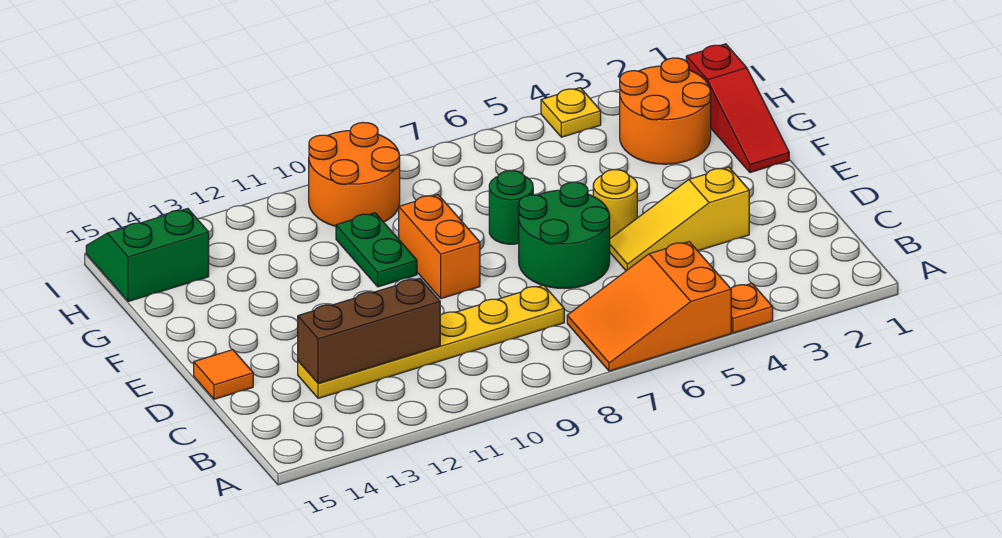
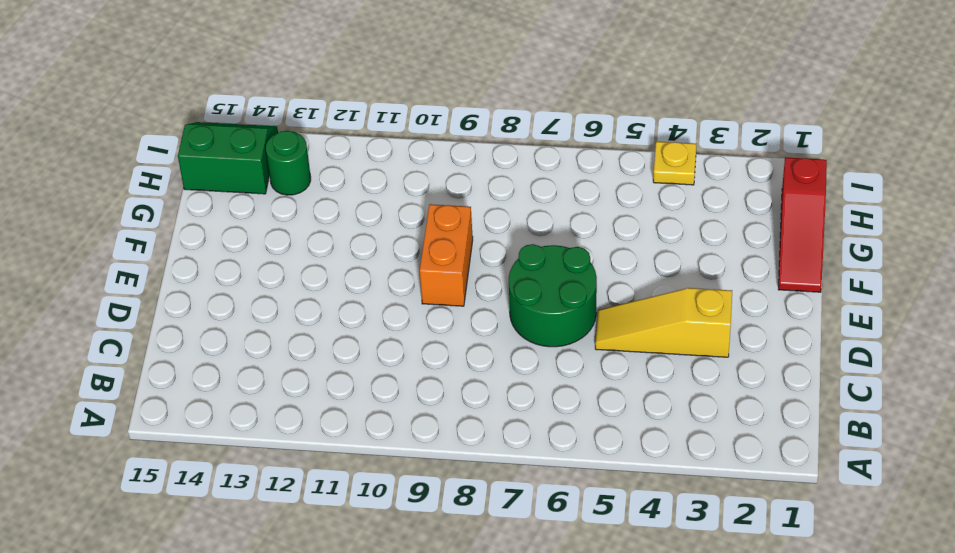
green round brick H13 level 1 -> green round brick F7 level 1
none -> orange plate A4 level 1
none -> orange slope A5:B7 level 1 top 5
none -> yellow plate C8:C13 level 1

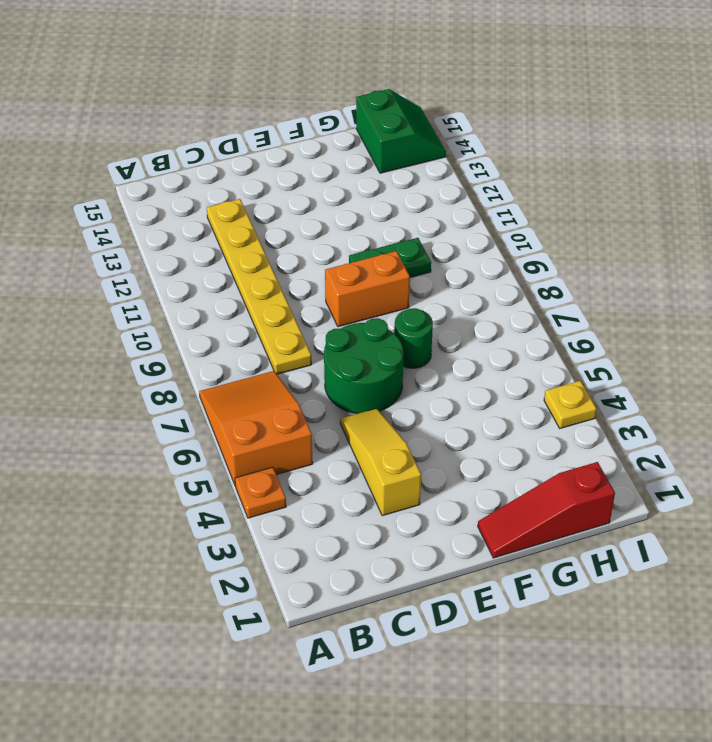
none -> orange tile D15 level 1
none -> yellow round brick E5 level 1
none -> orange round brick G2:H3 level 1

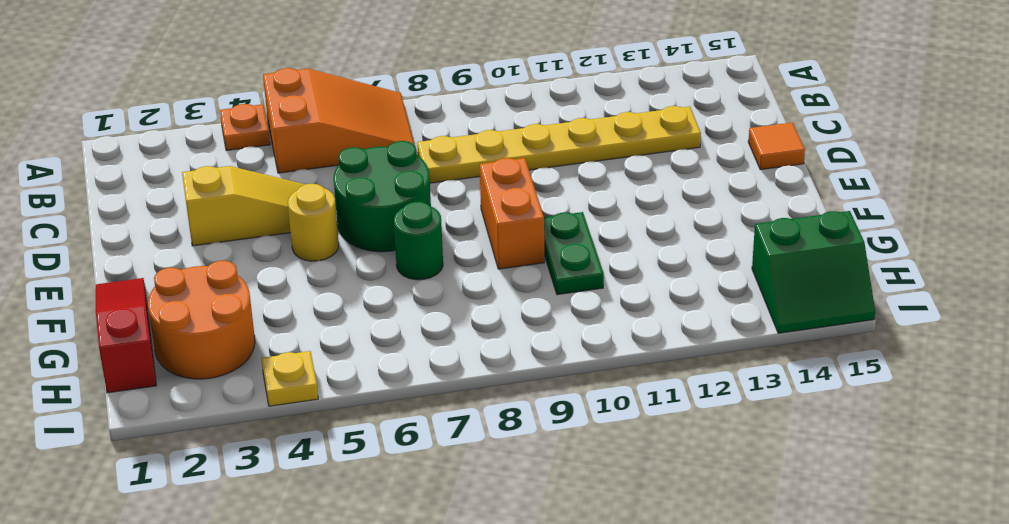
none -> orange round brick H9:I10 level 1
none -> brown brick C11:C13 level 2

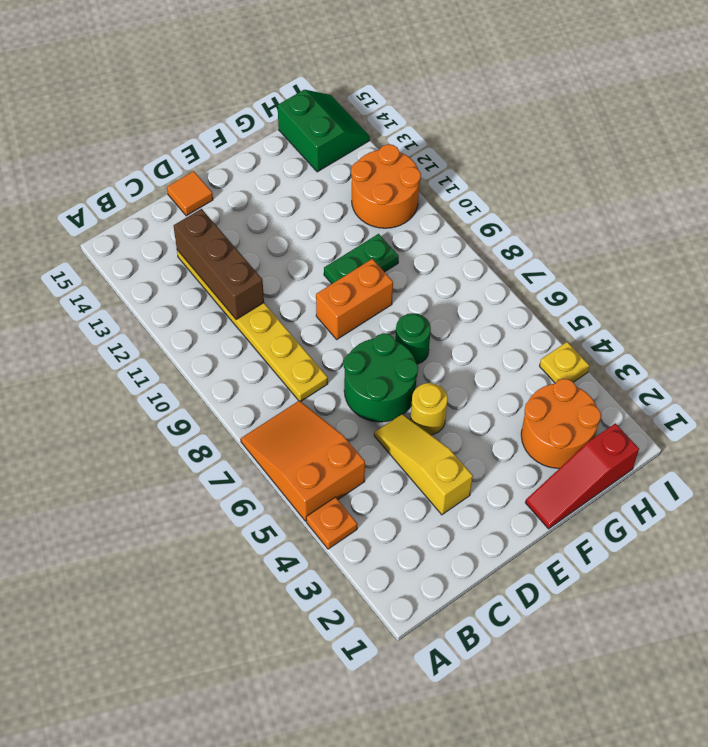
orange round brick H11:I12 level 1 -> orange round brick H9:I10 level 1

